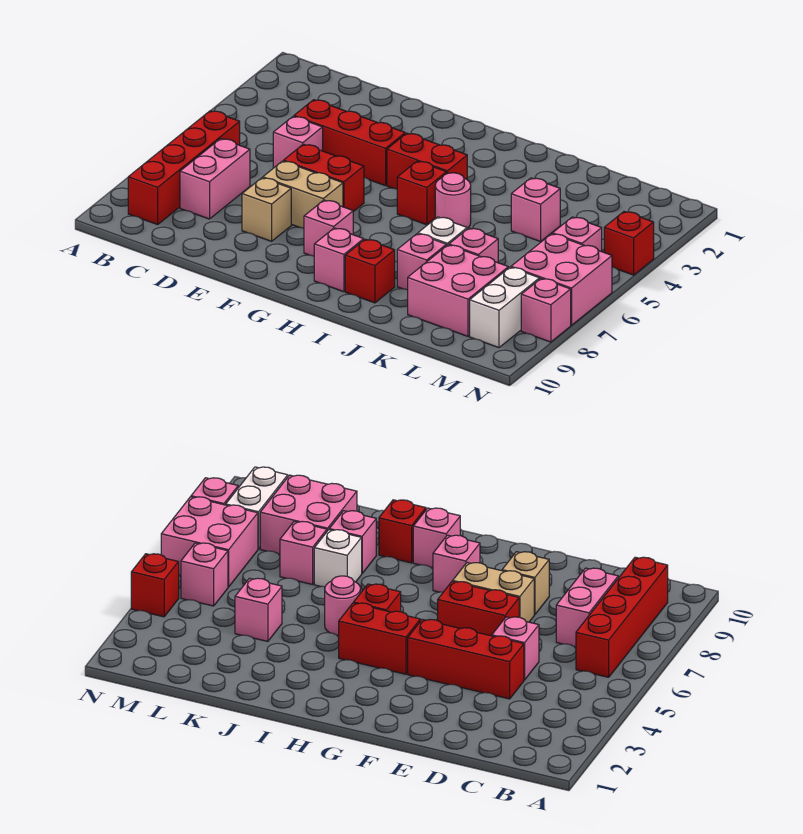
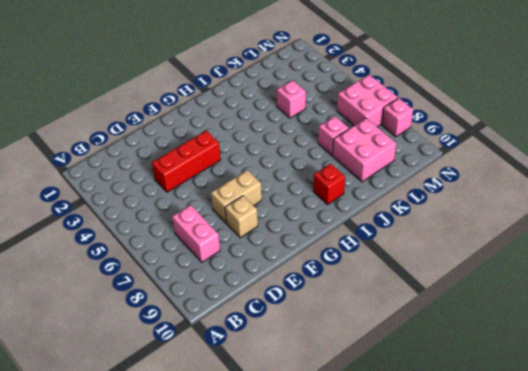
none -> red brick B6:B9 level 1
none -> pink brick D5 level 1
none -> red brick E6:F6 level 1

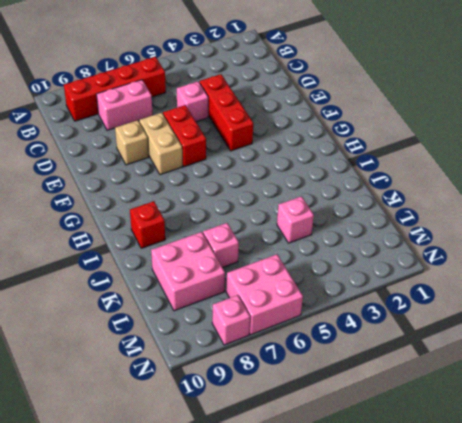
none -> red brick G4:H4 level 1
none -> pink brick G8 level 1
none -> red brick H5 level 1

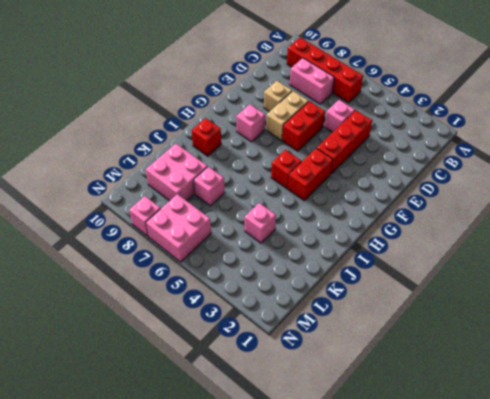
none -> pink brick H9 level 1
none -> pink round brick I5 level 1
none -> white brick J7 level 1

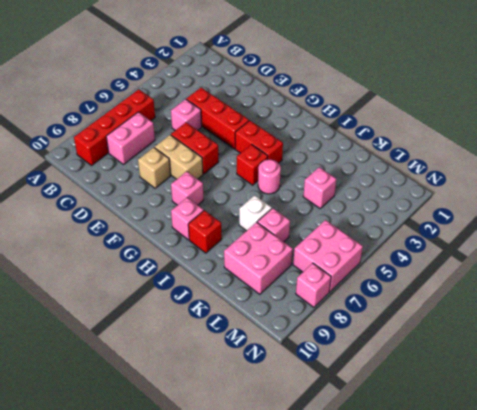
none -> pink brick J8 level 1
none -> pink brick M5 level 1
none -> white brick M8:M9 level 1

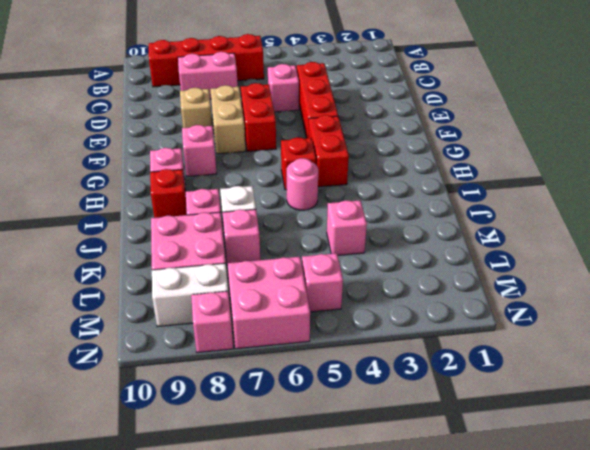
none -> red brick N4 level 1

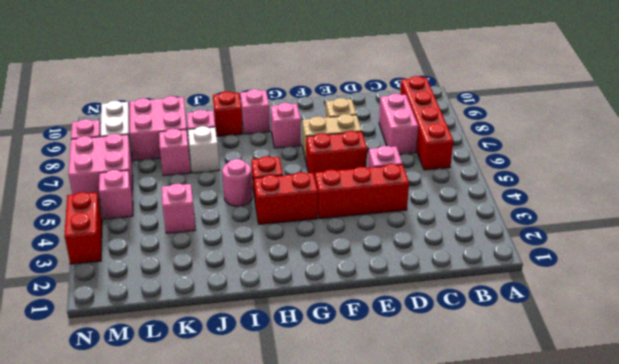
red brick N3:N4 level 1 -> red brick N4 level 1

